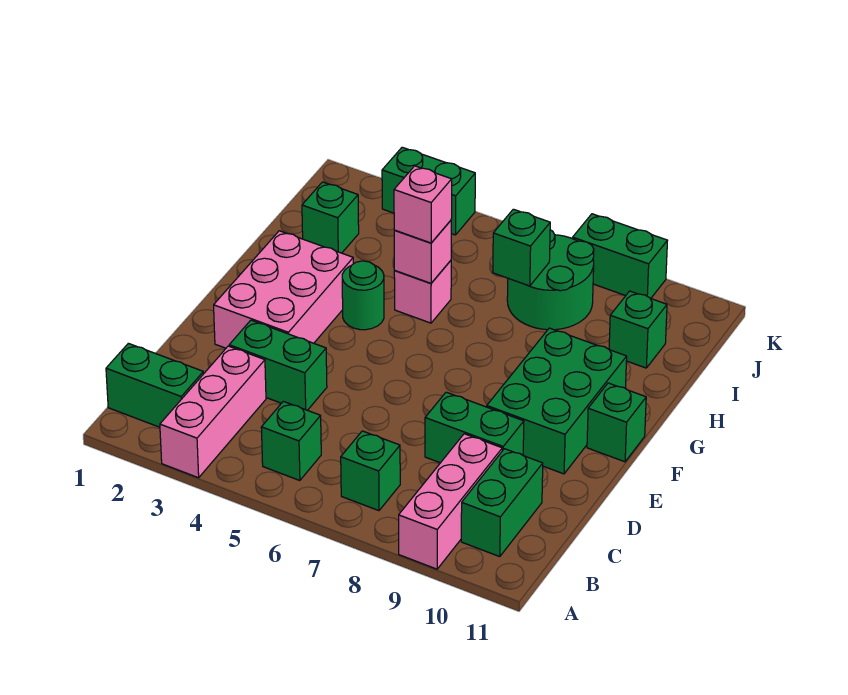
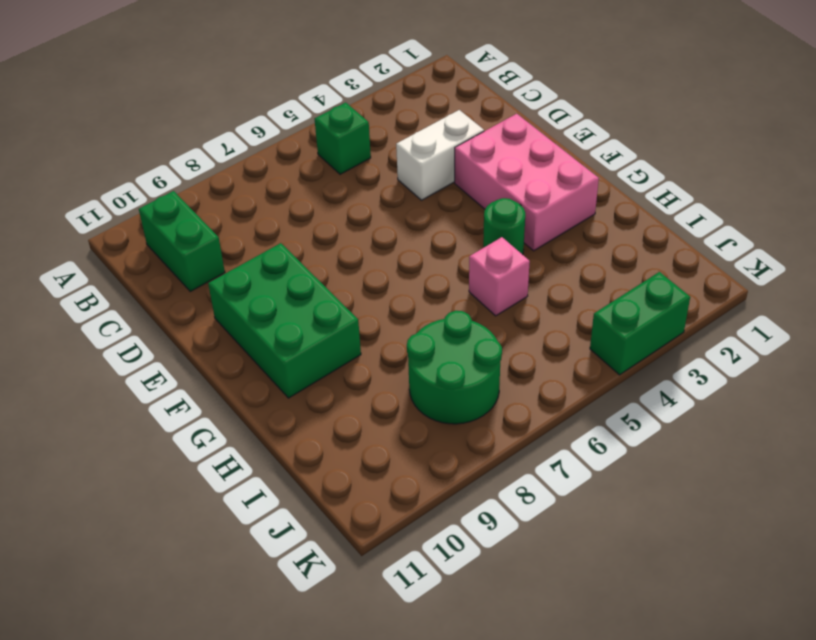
white brick D3:D4 level 1 -> green brick D3:D4 level 1
none -> pink brick A3:C3 level 1
none -> pink brick A9:C9 level 1
none -> green brick B1:B2 level 1

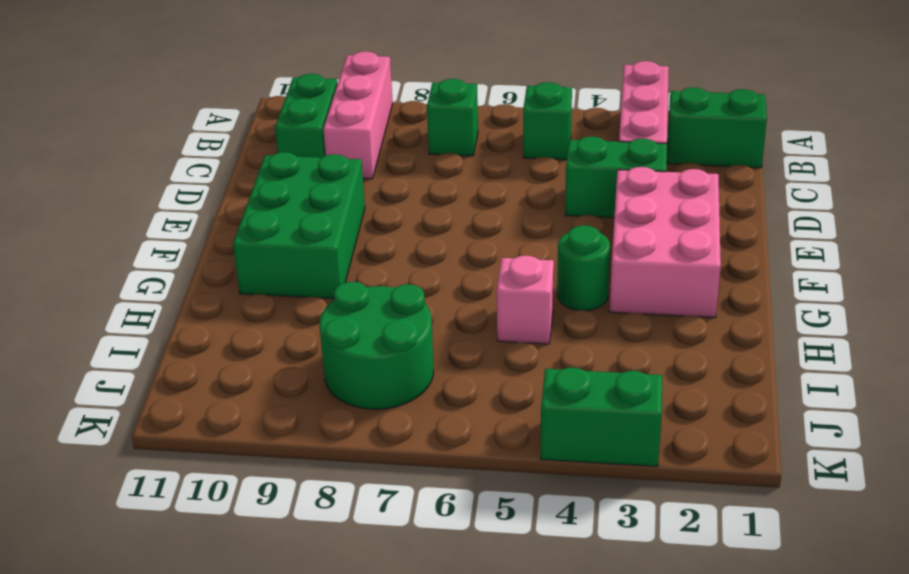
none -> green brick D8:D9 level 1
none -> green brick F11 level 1
none -> green brick I2 level 1

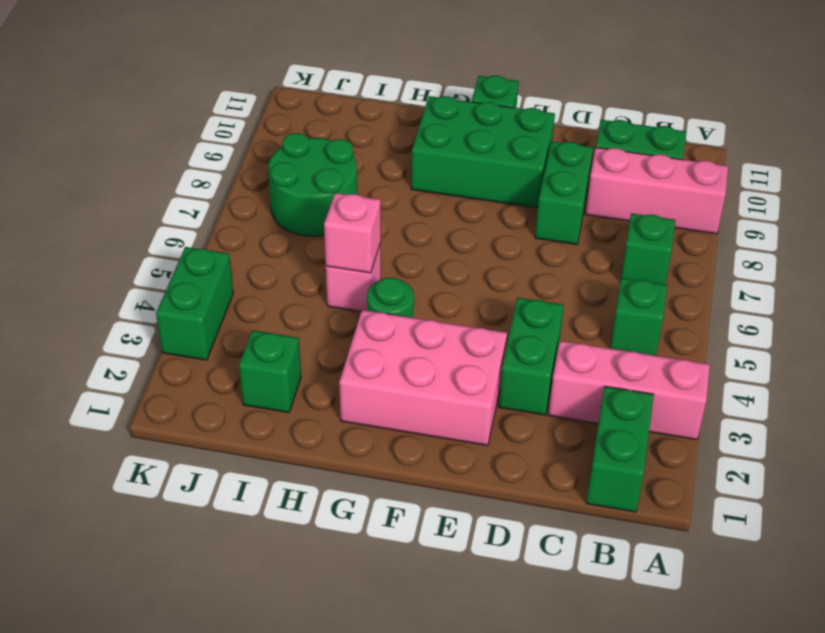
none -> green brick I10 level 1
none -> green brick K8:K9 level 1
none -> green brick I7 level 2

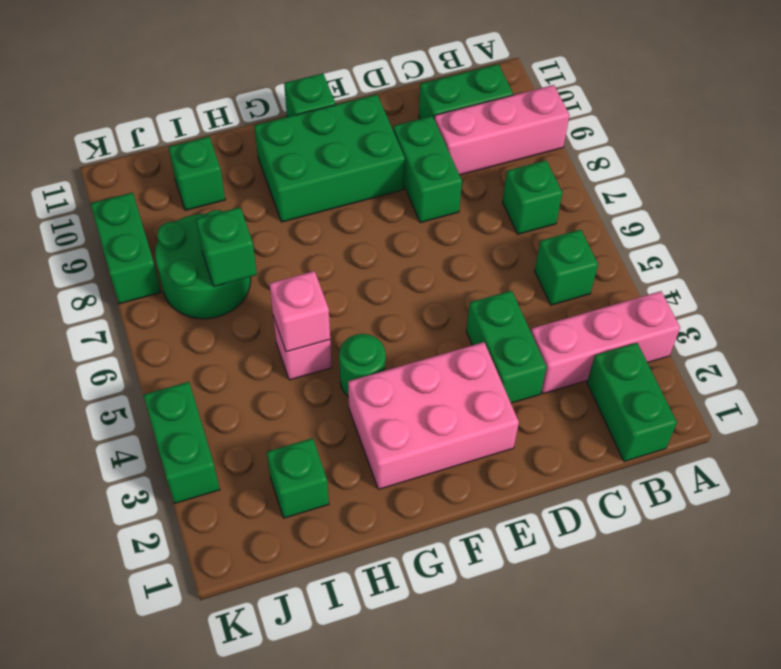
none -> pink brick H5 level 3

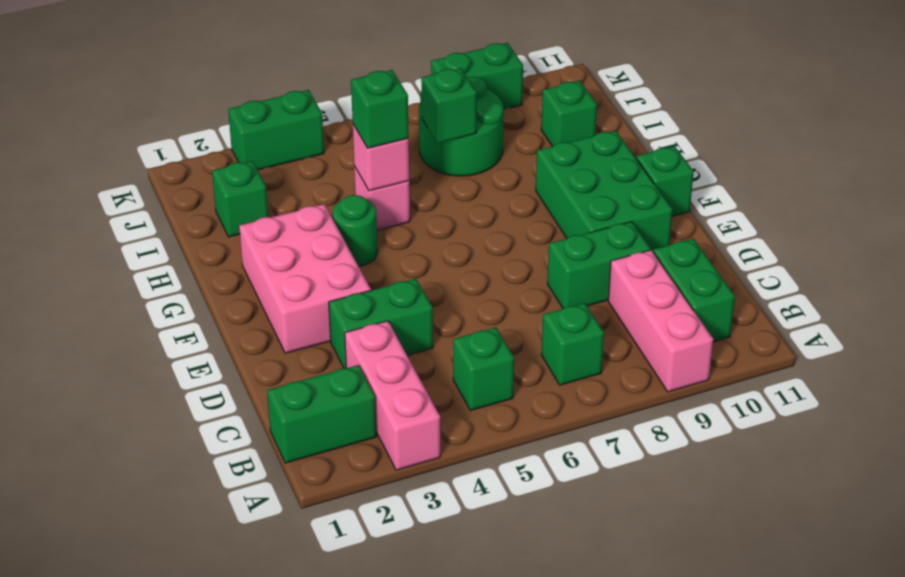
green brick H5 level 3 -> pink brick H5 level 3

